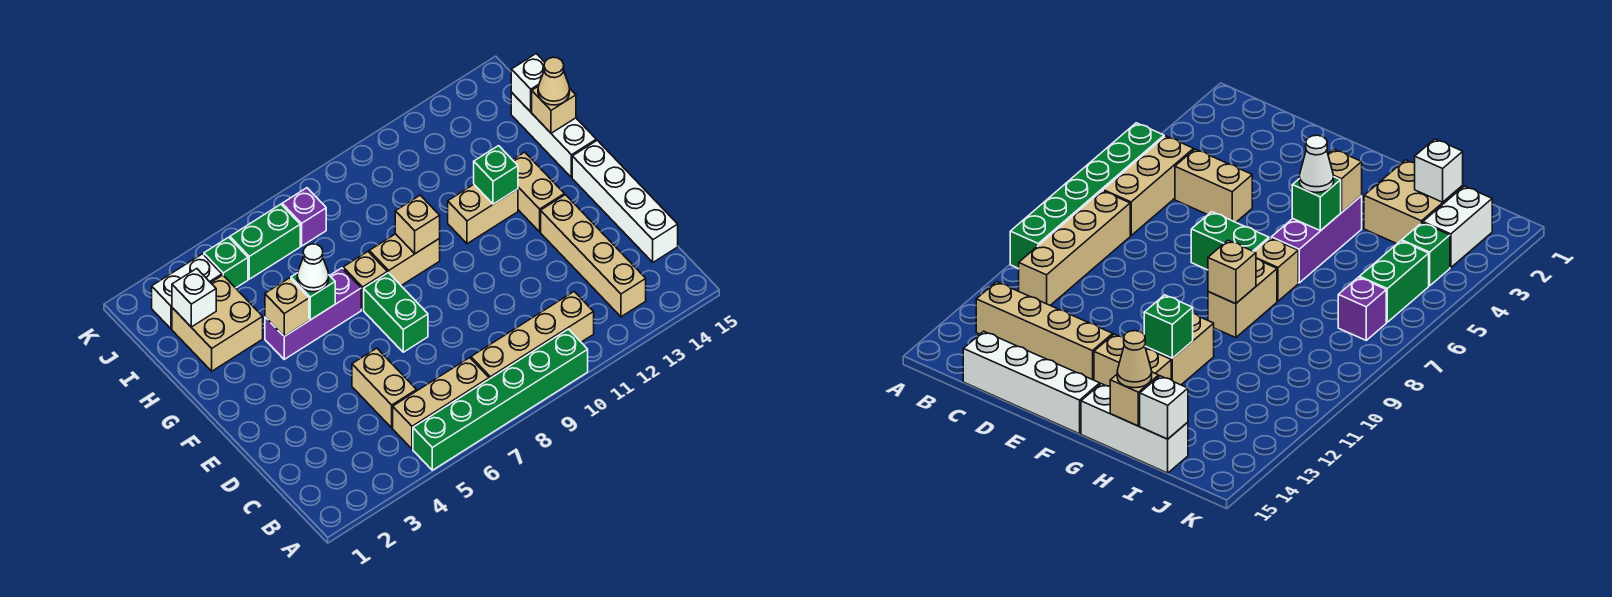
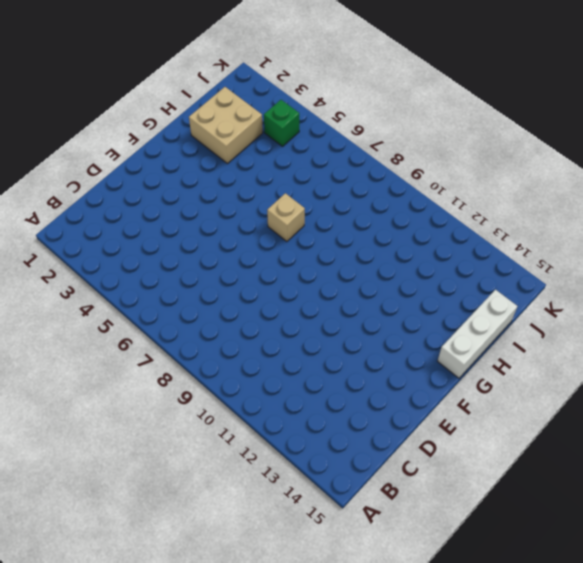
none -> green brick A5:A10 level 1
none -> tan brick B5:B7 level 1
none -> tan brick B8:B11 level 1

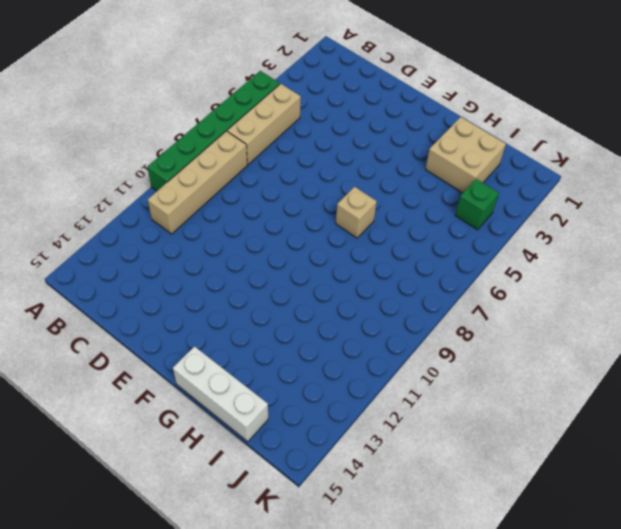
none -> tan brick B13:E13 level 1
none -> tan brick C5:D5 level 1
none -> white brick C15:F15 level 1

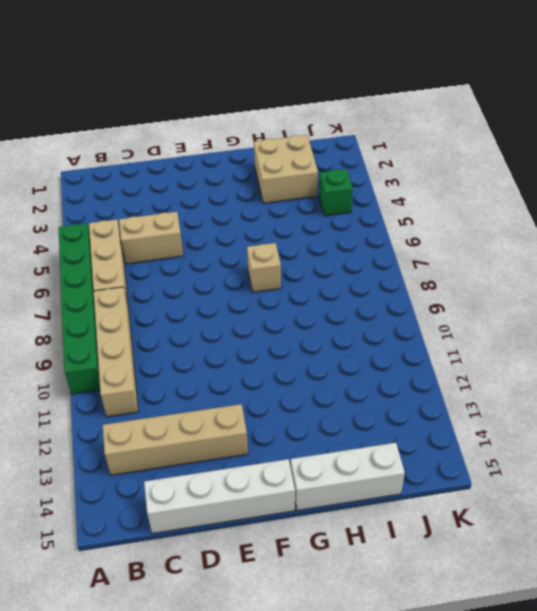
none -> green brick E7:F7 level 1
none -> tan brick F13:G13 level 1
none -> purple brick G4:G6 level 1

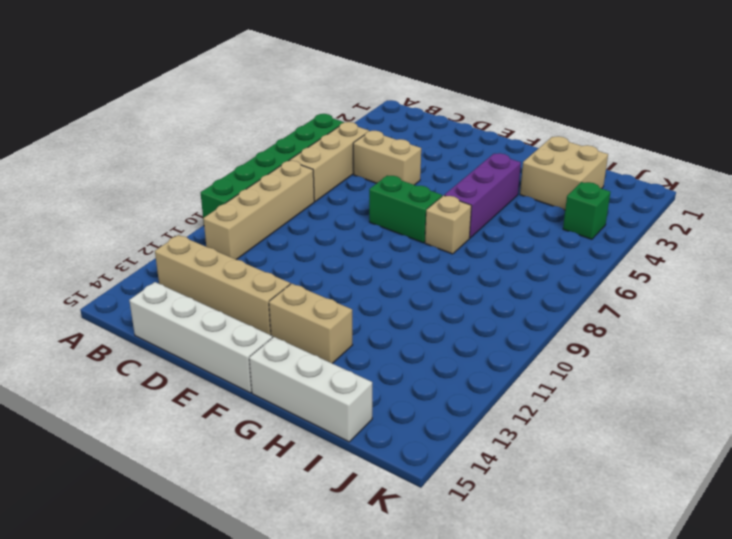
none -> tan brick G8:G9 level 1
none -> tan brick G11:G12 level 1
none -> white brick J2:J3 level 1

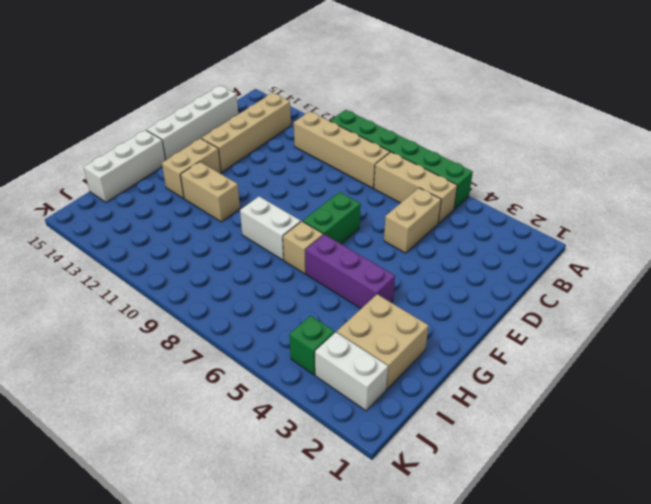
white brick G8:G9 level 1 -> tan brick G8:G9 level 1
none -> green brick J5:J6 level 1
none -> purple brick J7 level 1
none -> tan brick G4 level 2

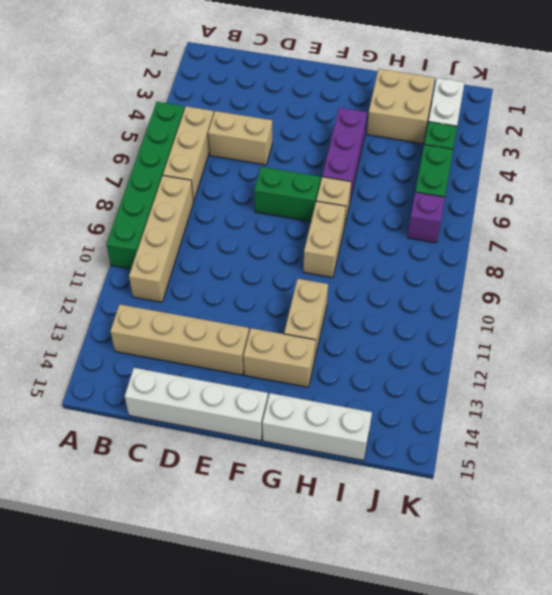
none -> tan brick G4 level 2
none -> green brick G5 level 2
none -> tan brick G9 level 2

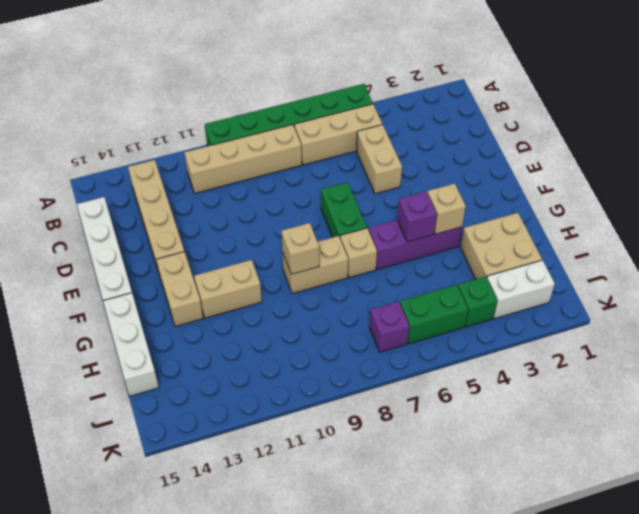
purple brick G5 level 2 -> green brick G5 level 2
none -> green brick G12 level 2
none -> tan brick H15 level 2
none -> white brick I2 level 2

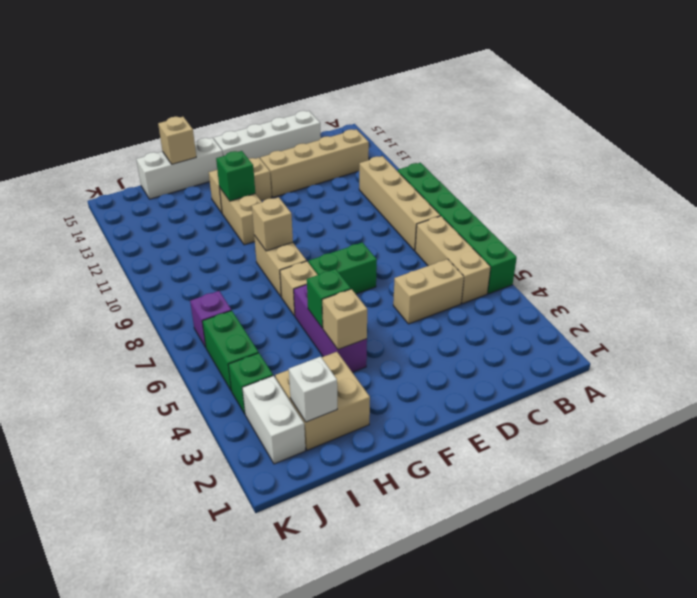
none -> white brick I15 level 2
none -> white cone G5 level 3
none -> tan cone H15 level 3

